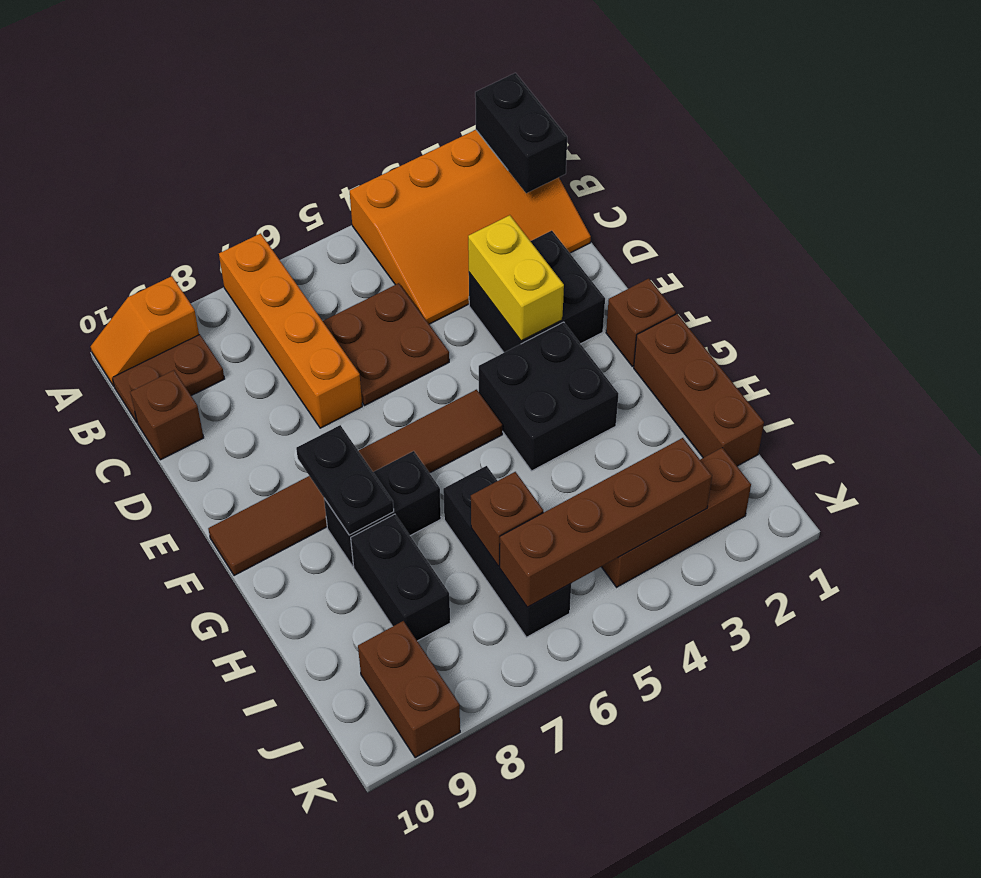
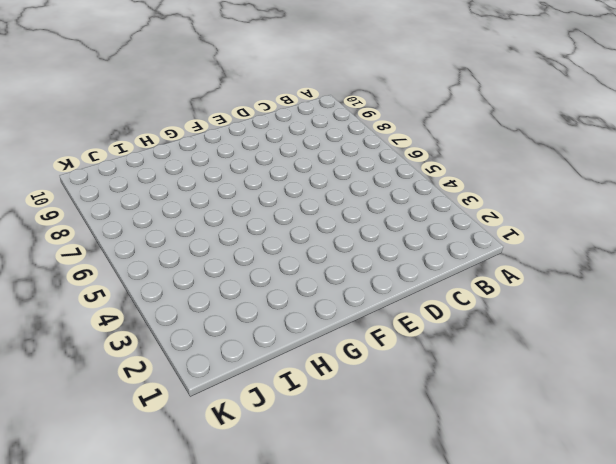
none -> orange slope A1:C4 level 1 top A
none -> orange brick A7:D7 level 1
none -> orange slope A9:A10 level 1 top 9

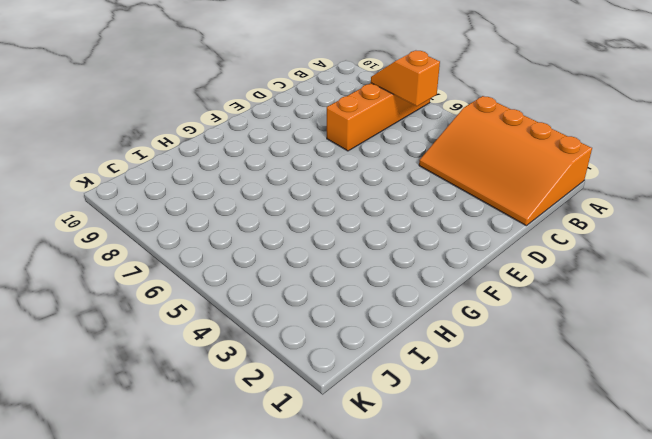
orange slope B6:B7 level 2 top 6 -> orange slope A9:A10 level 1 top 9
none -> brown plate B9:B10 level 1
none -> brown plate C5:D6 level 1
none -> brown brick C10 level 1

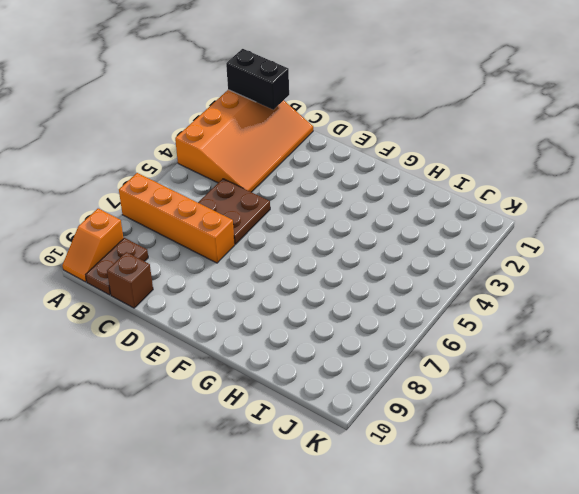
none -> black brick D2:E3 level 1
none -> brown brick F1 level 1
none -> black brick F3:G4 level 1

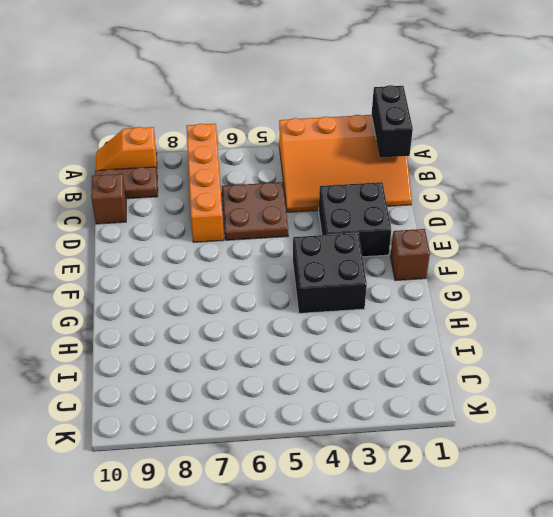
none -> brown tile F5:F10 level 1
none -> brown brick G1:I1 level 1
none -> black brick G7:G8 level 1

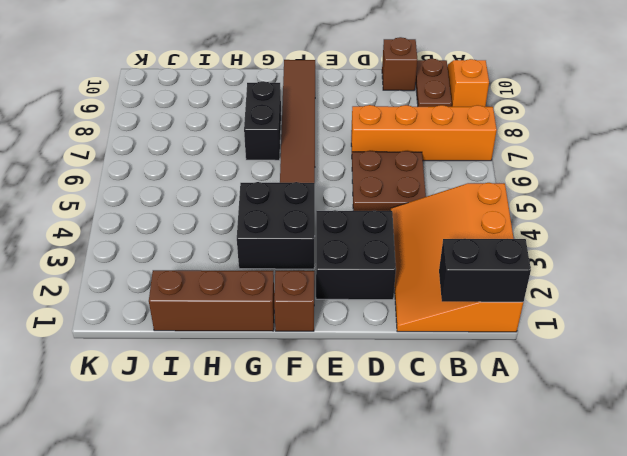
none -> black brick H6:J6 level 1
none -> black brick H8:I8 level 1
none -> brown brick J2:J4 level 1

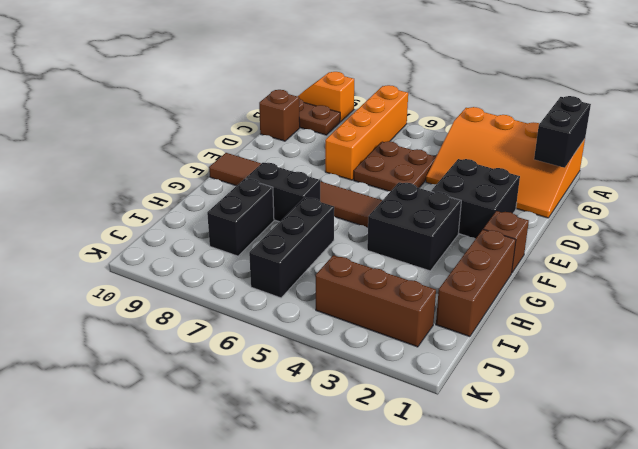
none -> brown brick J9:K9 level 1
none -> yellow brick D3:E3 level 2
none -> black plate F8:G8 level 2

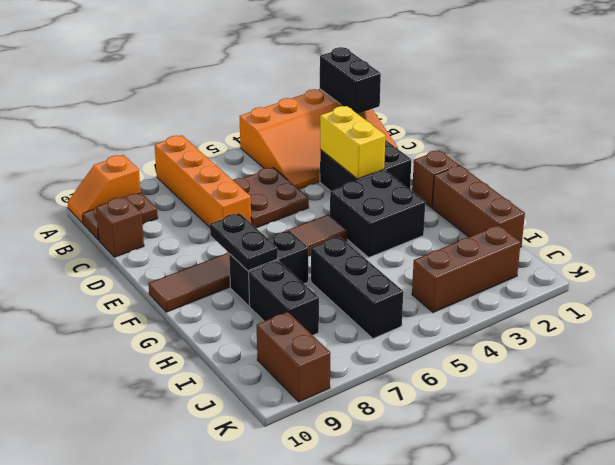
none -> brown brick I6 level 2
none -> brown brick J3:J6 level 2

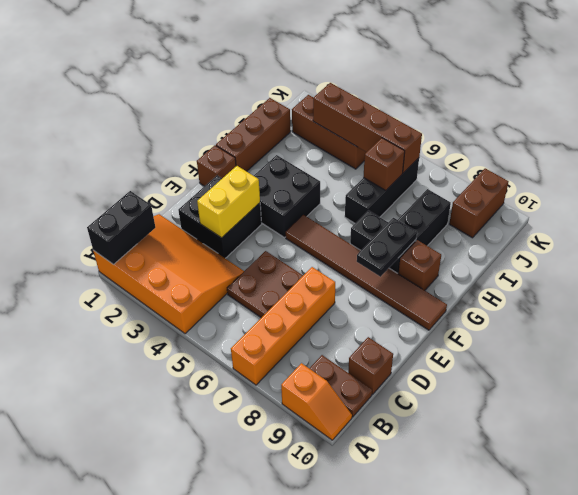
brown brick G9 level 1 -> none

